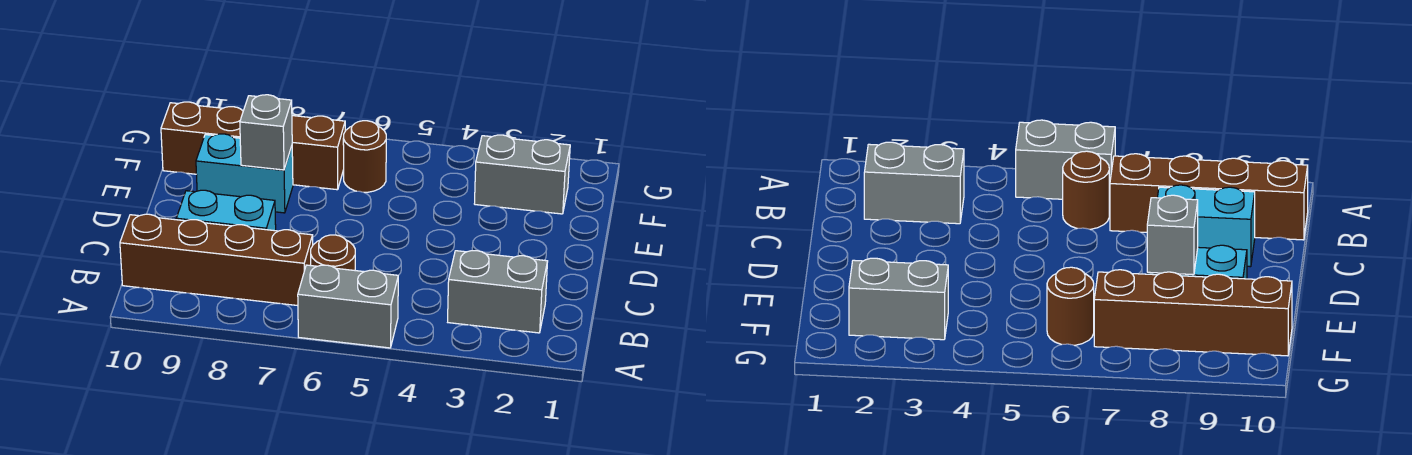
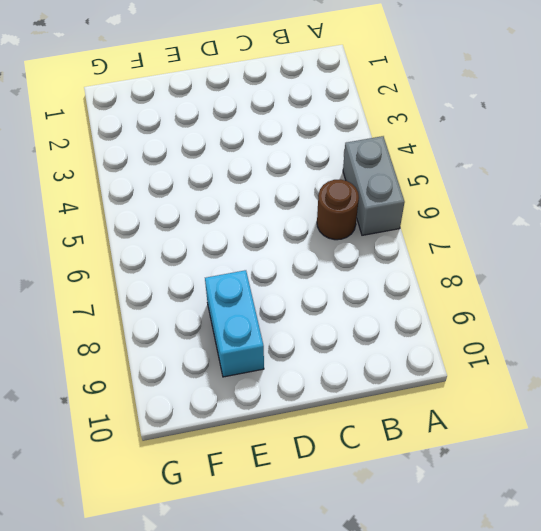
none -> grey brick B2:B3 level 1
none -> brown brick B7:B10 level 1

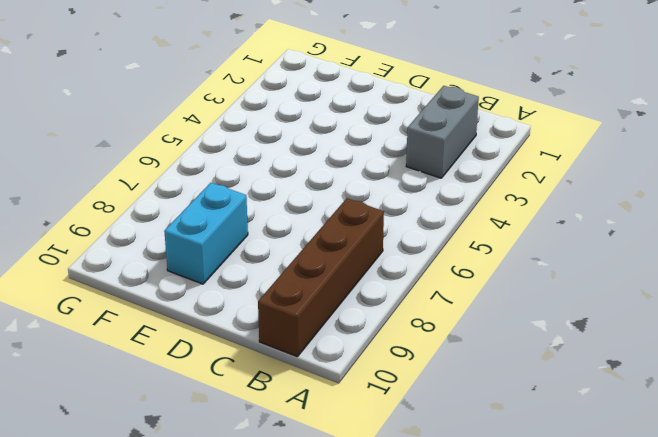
none -> grey brick A5:A6 level 1
none -> brown round brick B6 level 1

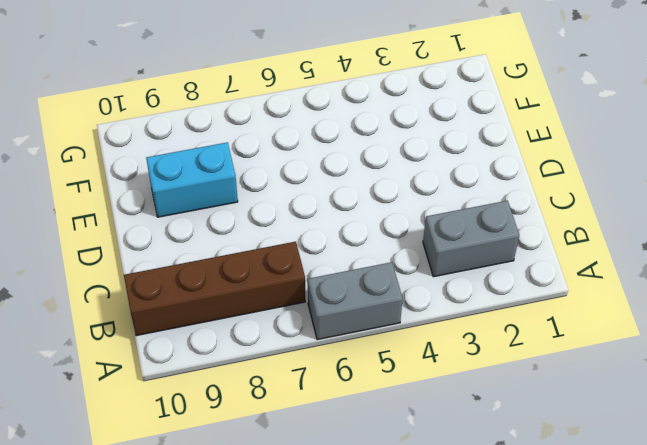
none -> brown round brick B6 level 1
none -> cyan brick C8:C9 level 1

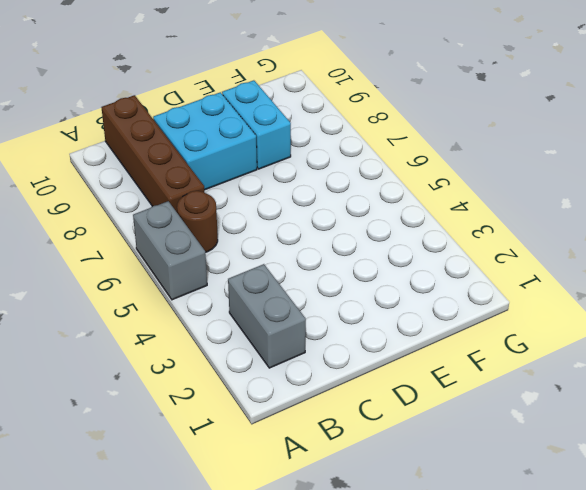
cyan brick C8:D9 level 1 -> cyan brick C8:C9 level 1
none -> grey brick F2:F3 level 1
none -> brown round brick F6 level 1

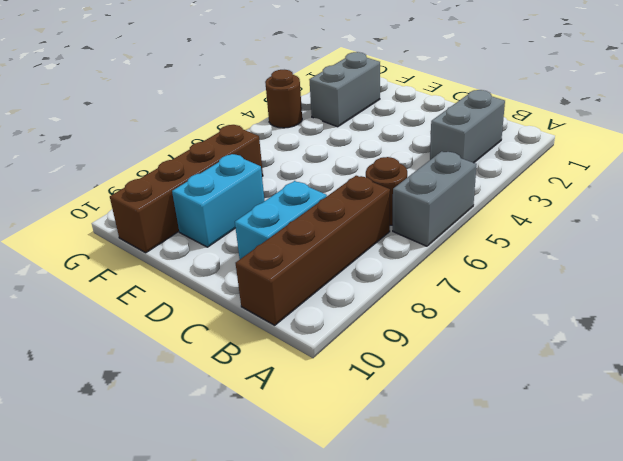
brown round brick G4 level 1 -> brown round brick F6 level 1
none -> grey brick E8 level 2

